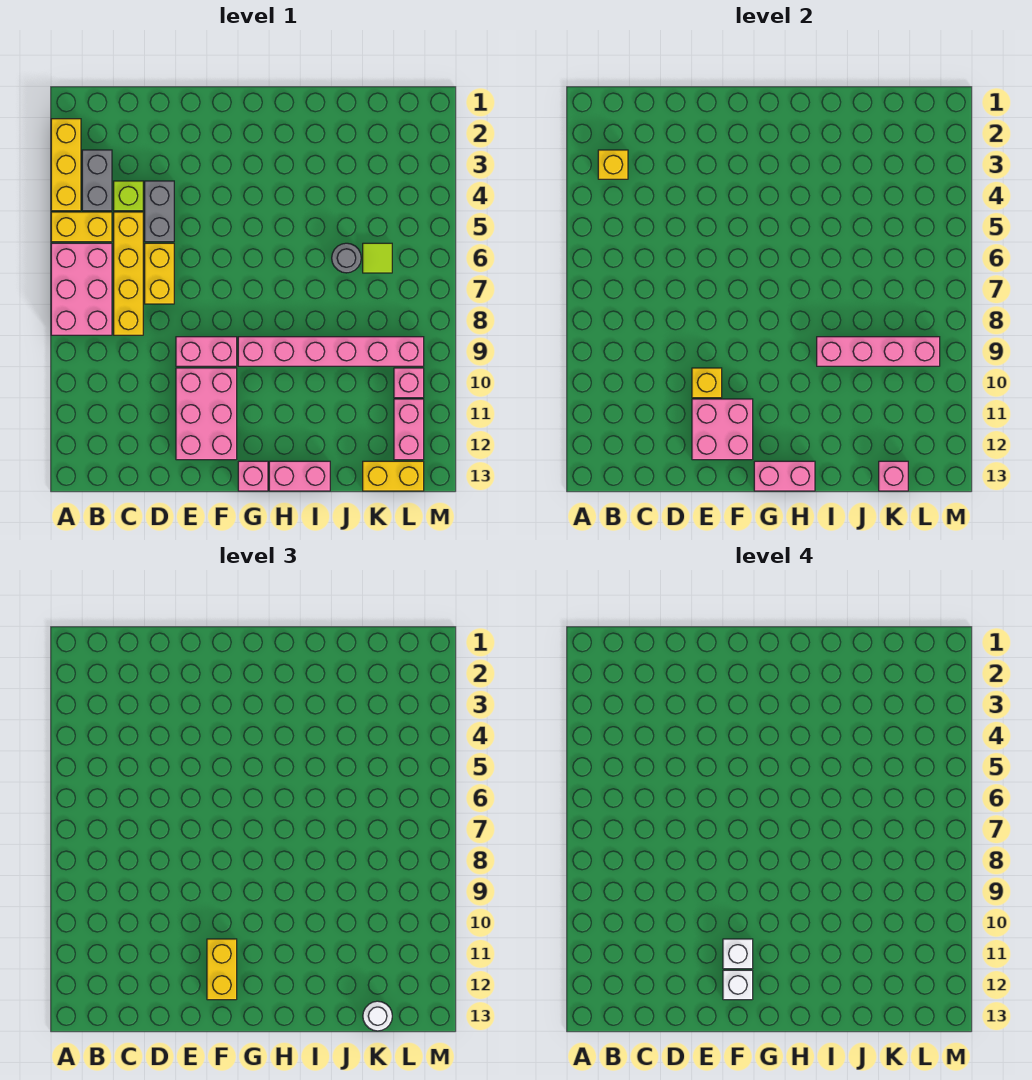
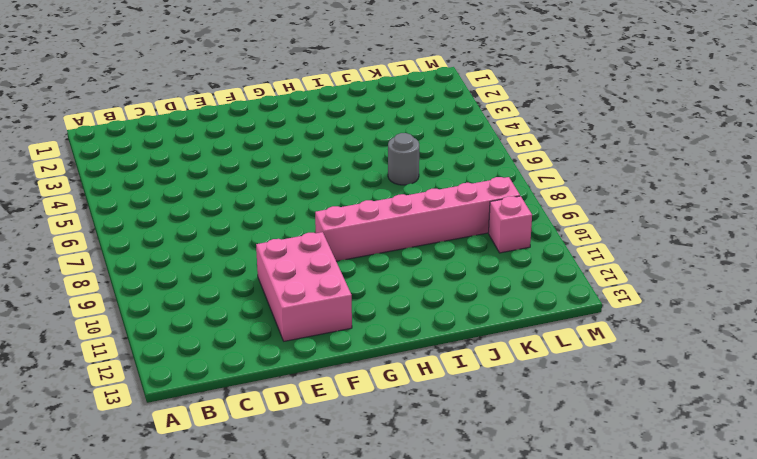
none -> yellow brick A2:A4 level 1
none -> yellow brick A5:B5 level 1
none -> pink brick A6:B8 level 1

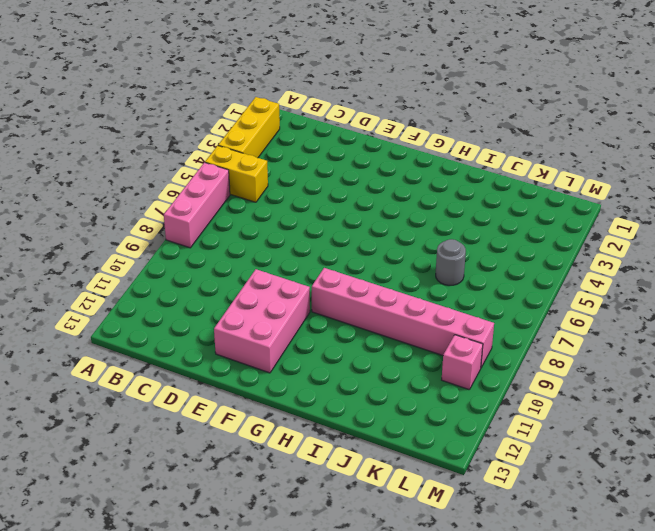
pink brick A6:A8 level 1 -> pink brick A6:B8 level 1
none -> grey brick B3:B4 level 1
none -> lime brick C4 level 1
none -> yellow brick C5:C8 level 1

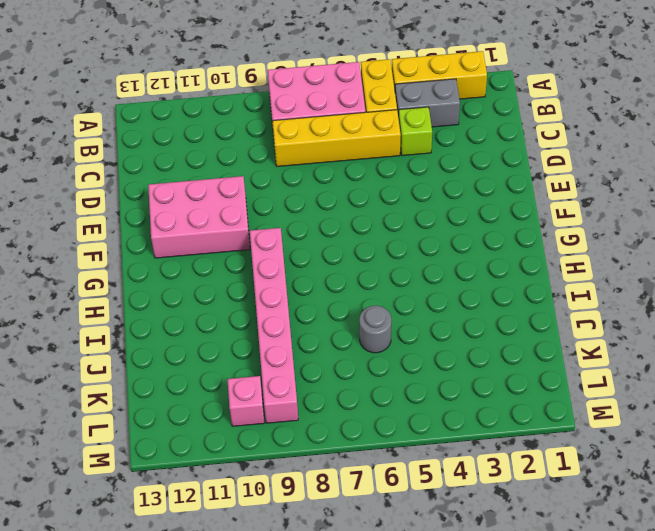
none -> grey brick D4:D5 level 1
none -> yellow brick D6:D7 level 1
none -> pink brick E9:F9 level 1

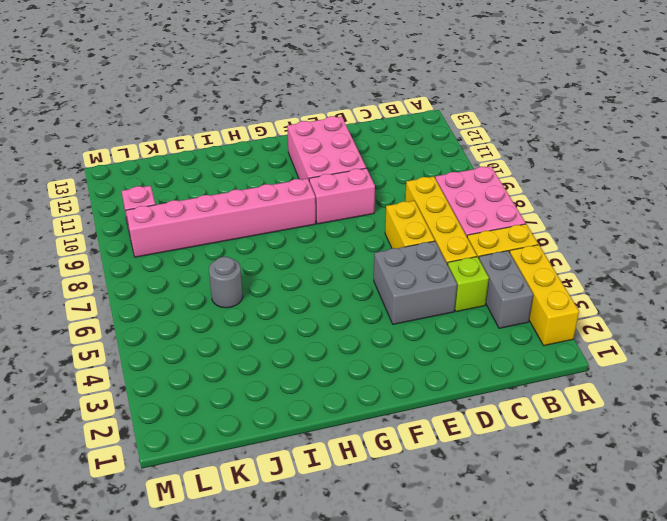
grey brick D4:E5 level 1 -> grey brick D4:D5 level 1
none -> pink brick G13 level 1
none -> pink brick H13:I13 level 1
none -> lime tile K6 level 1

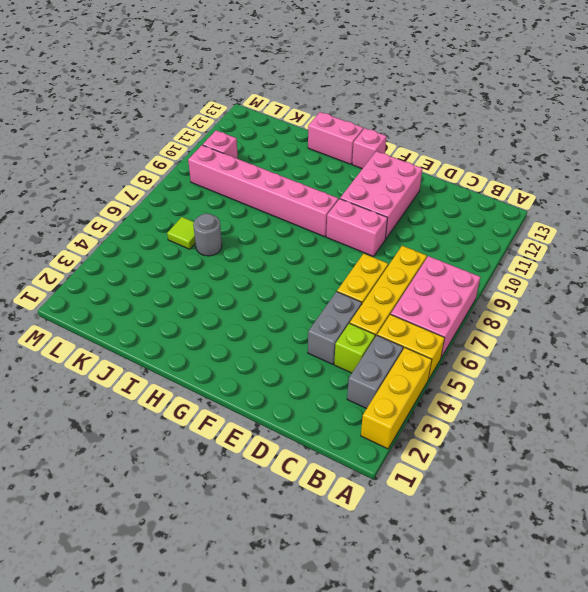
none -> yellow brick K13:L13 level 1
none -> pink brick L11:L12 level 1
none -> yellow brick B3 level 2

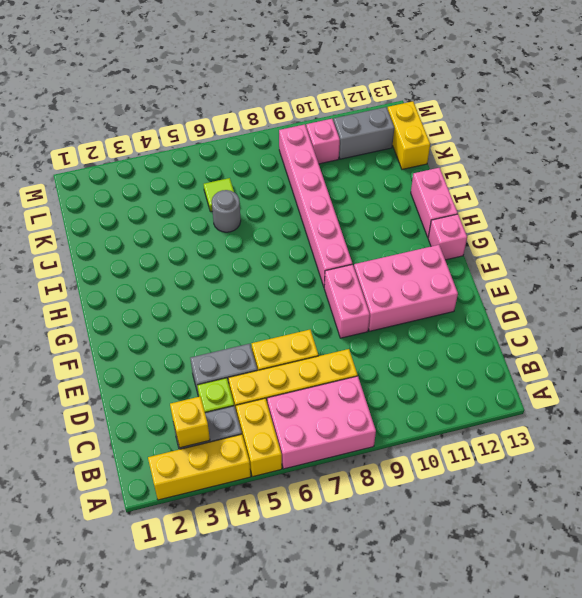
grey brick L11:L12 level 1 -> pink brick L11:L12 level 1
none -> yellow brick E10 level 2
none -> pink brick E11:F12 level 2
none -> pink brick G13:H13 level 2

